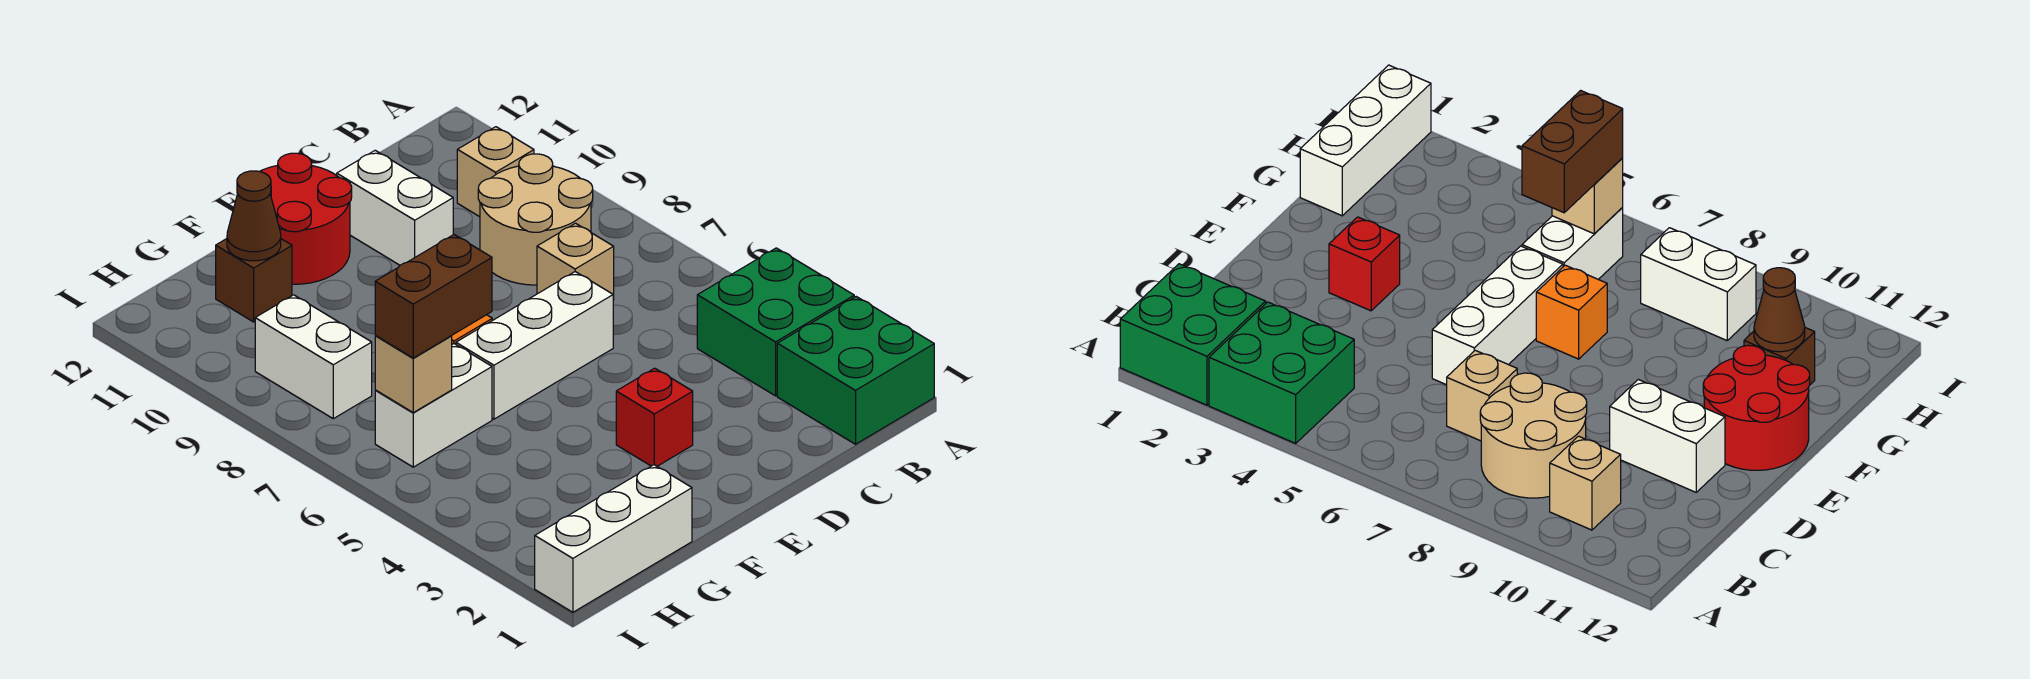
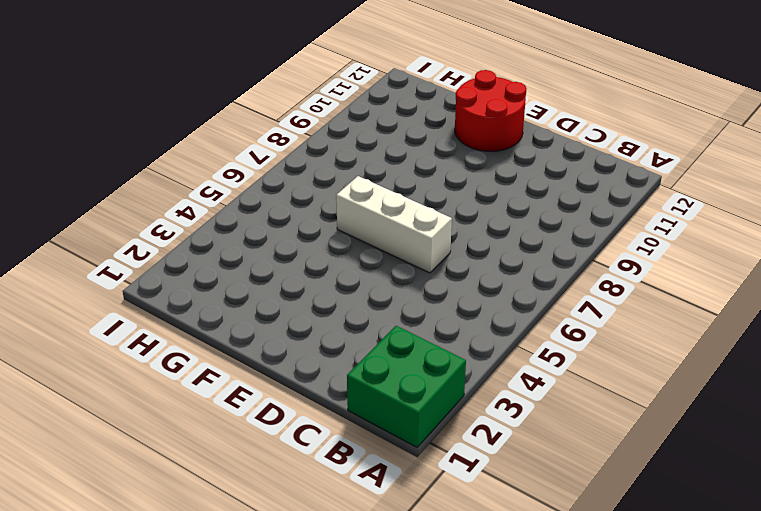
none -> green brick A3:B4 level 1
none -> tan round brick B8:C9 level 1
none -> tan brick B10 level 1

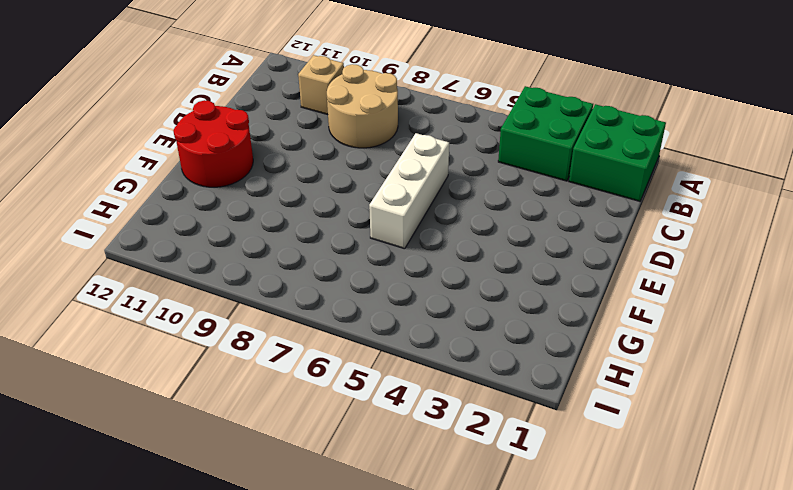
none -> tan brick C7 level 1
none -> white brick D10:D11 level 1
none -> red brick E3 level 1

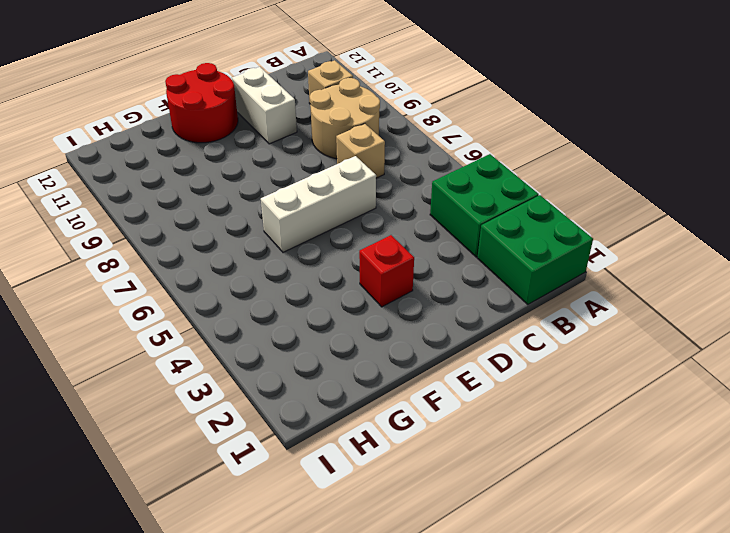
none -> orange brick F7 level 1
none -> white brick G1:I1 level 1
none -> white brick G6:H6 level 1

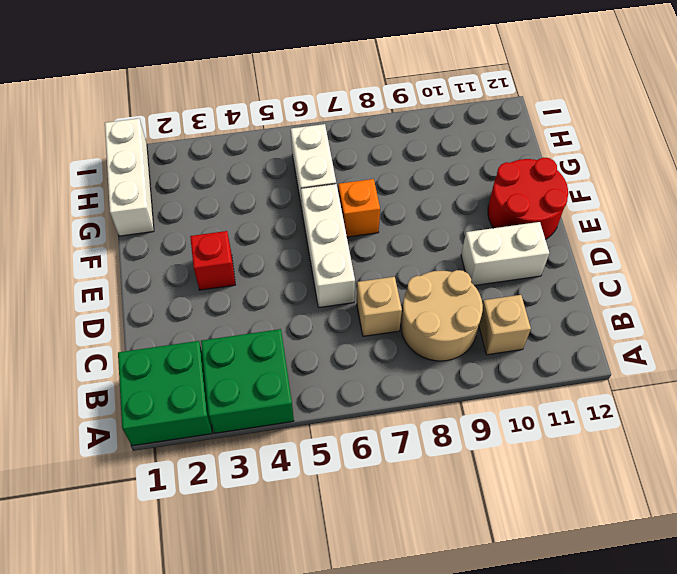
none -> brown brick G11 level 1
none -> white brick H8:H9 level 1
none -> brown cone G11 level 2

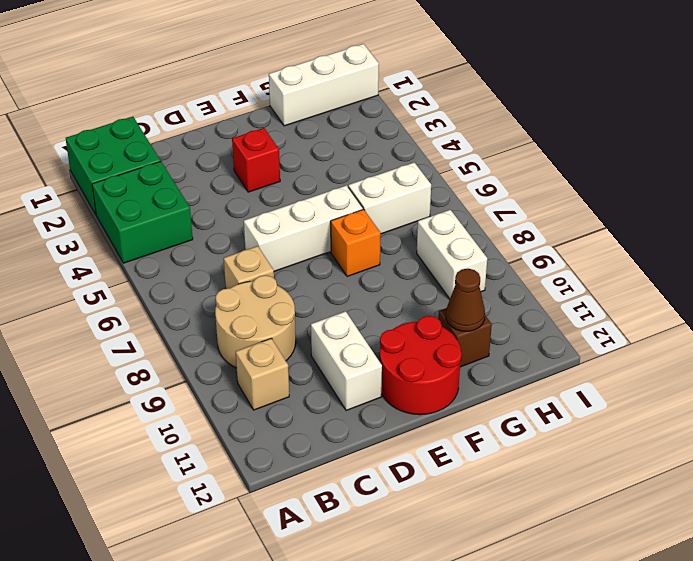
none -> tan brick H6 level 2
none -> brown brick G6:H6 level 3

